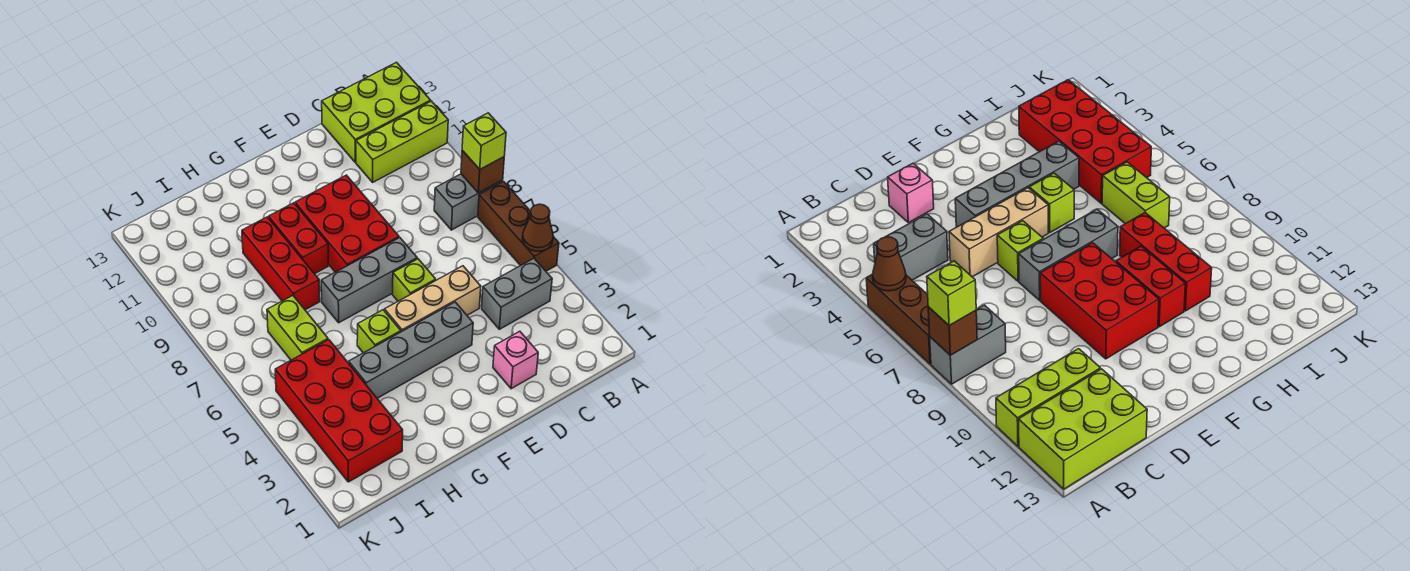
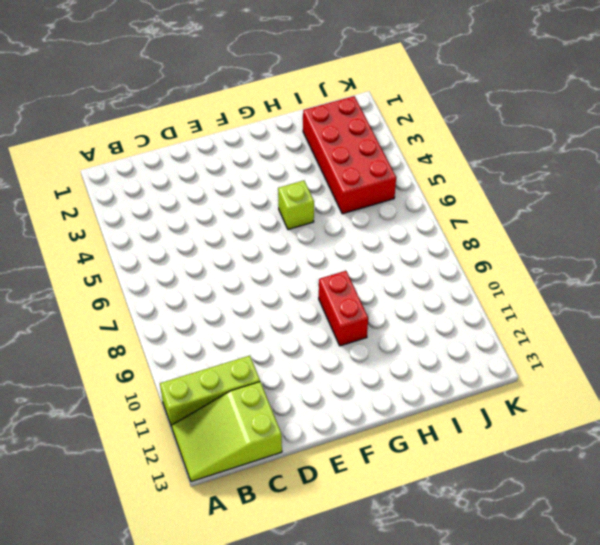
lime slope A12:C13 level 1 top C -> lime brick A12:C13 level 1
none -> brown brick A5:A7 level 1
none -> grey brick A8:B8 level 1
none -> grey brick B4:C4 level 1

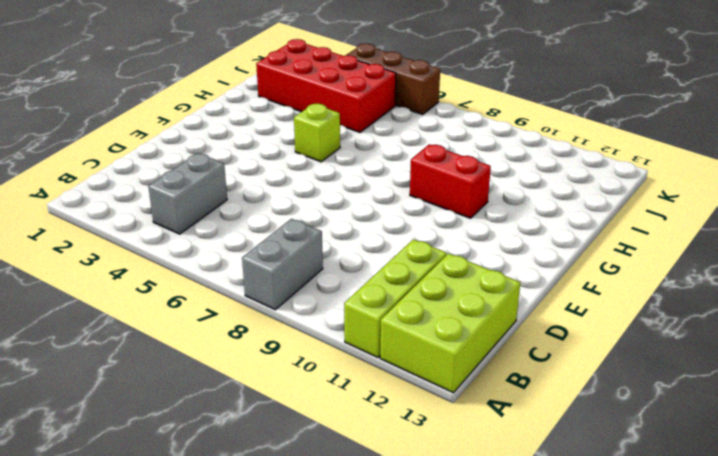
brown brick K4:K6 level 1 -> brown brick A5:A7 level 1
none -> pink brick D2 level 1
none -> tan brick D5:F5 level 1
none -> grey brick E4:H4 level 1

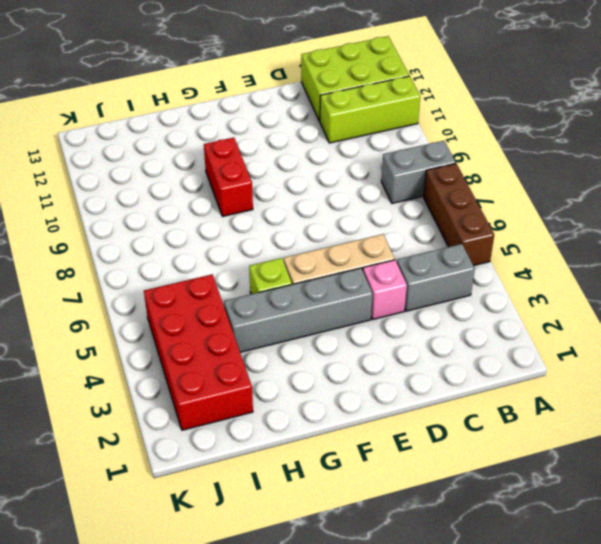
pink brick D4 level 1 -> pink brick D2 level 1
none -> lime brick E6 level 1
none -> grey brick E7:G7 level 1
none -> red brick E8:F10 level 1

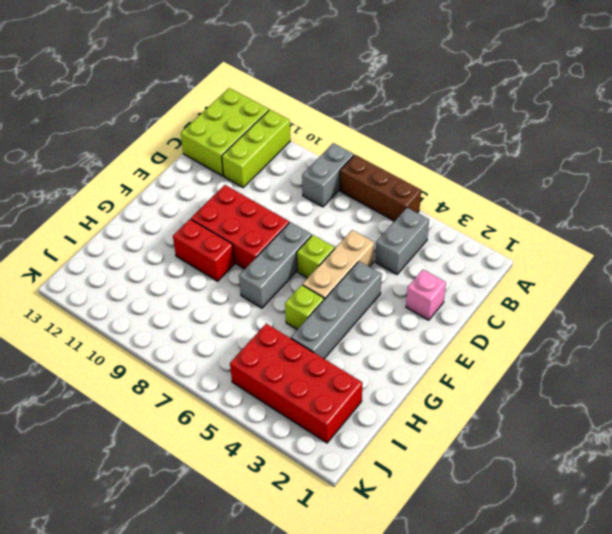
none -> red brick H8:H10 level 1
none -> lime brick I6:I7 level 1
none -> brown cone A5 level 2

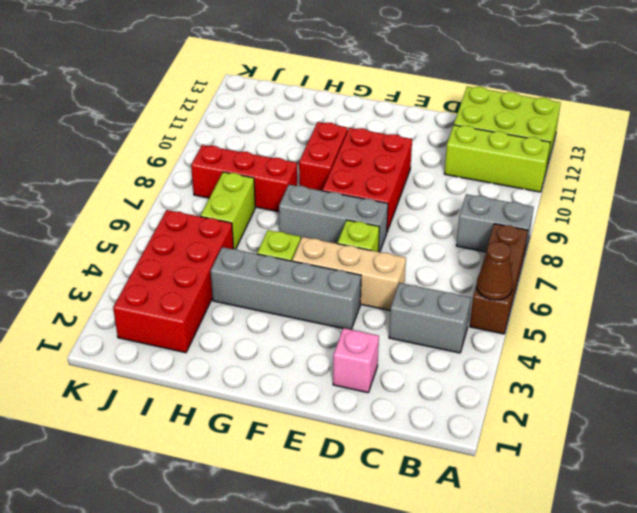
red brick H8:J8 level 1 -> red brick H8:H10 level 1
none -> brown brick A8 level 2
none -> lime brick A8 level 3

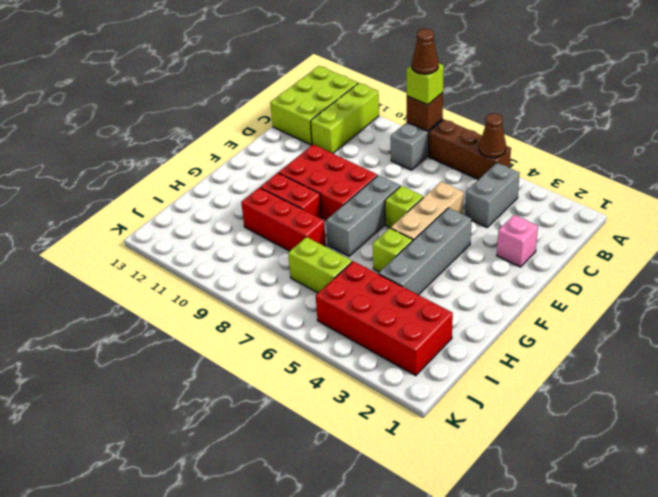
brown cone A8 level 4 -> none

